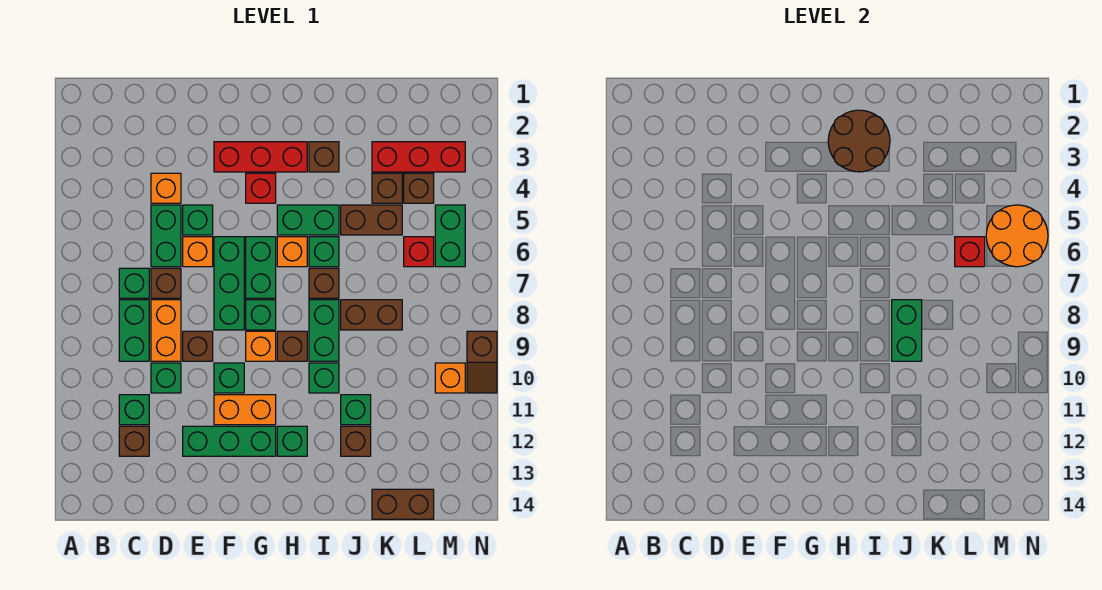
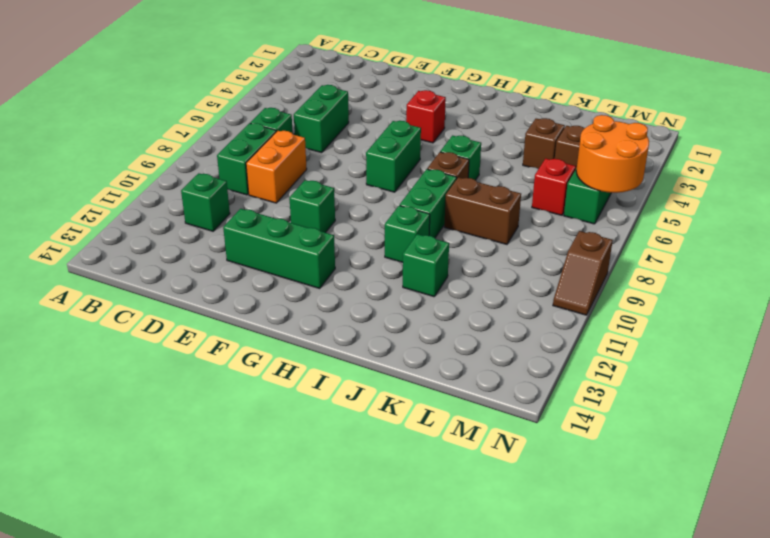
none -> brown brick C12 level 1
none -> orange brick D4 level 1
none -> brown brick D7 level 1
none -> green brick D10 level 1

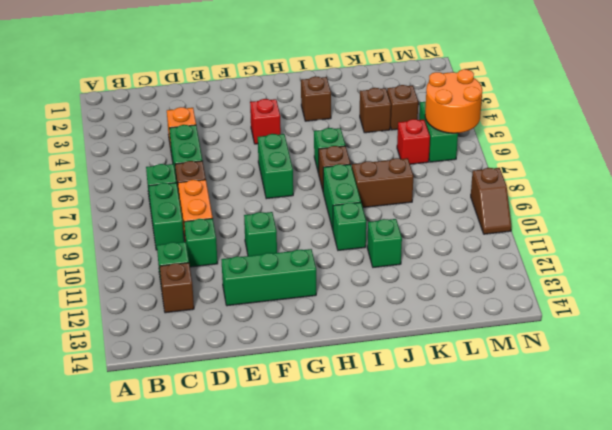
none -> green brick E5 level 1
none -> orange brick E6 level 1
none -> brown brick E9 level 1
none -> red brick F3:H3 level 1

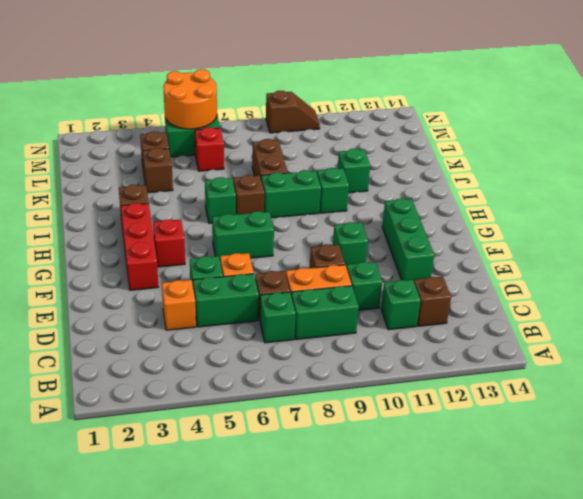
none -> green brick F6:F8 level 1
none -> orange brick F11:G11 level 1
none -> green brick G8 level 1
none -> orange brick G9 level 1

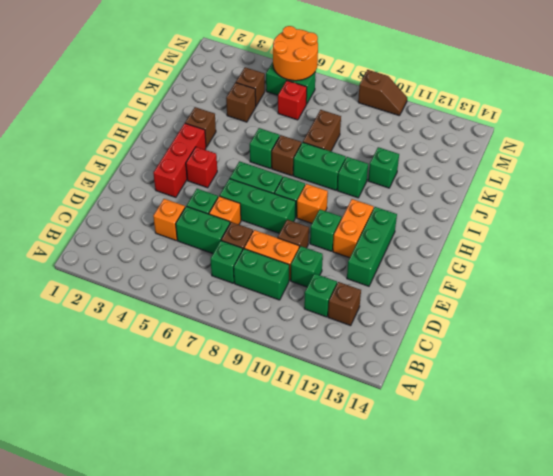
none -> green brick H5:I5 level 1
none -> orange brick H6 level 1
none -> brown brick H9 level 1
none -> green brick H12 level 1

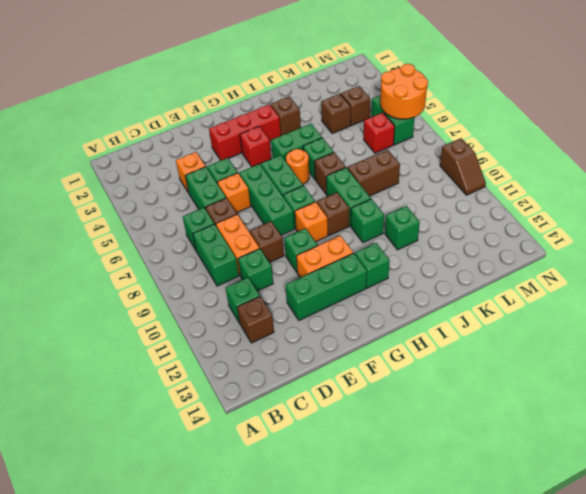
orange round brick H6 level 1 -> orange brick H6 level 1
none -> brown brick J5:K5 level 1
none -> brown brick J12 level 1
none -> red brick K3:M3 level 1
none -> brown brick K14:L14 level 1

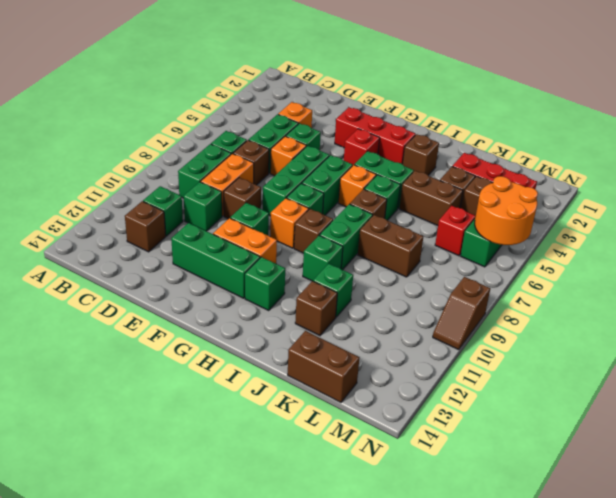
none -> orange brick M10 level 1
none -> brown round brick H2:I3 level 2
none -> green brick J8:J9 level 2
none -> red brick L6 level 2

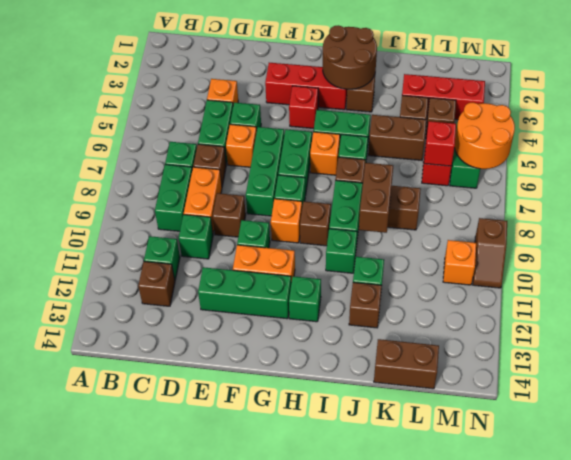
brown brick J8:J9 level 2 -> green brick J8:J9 level 2

